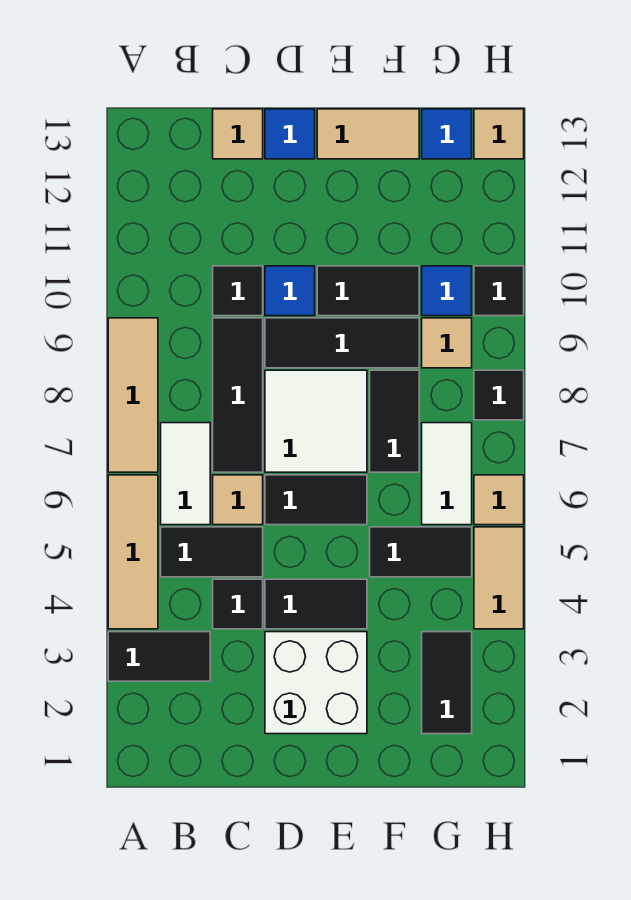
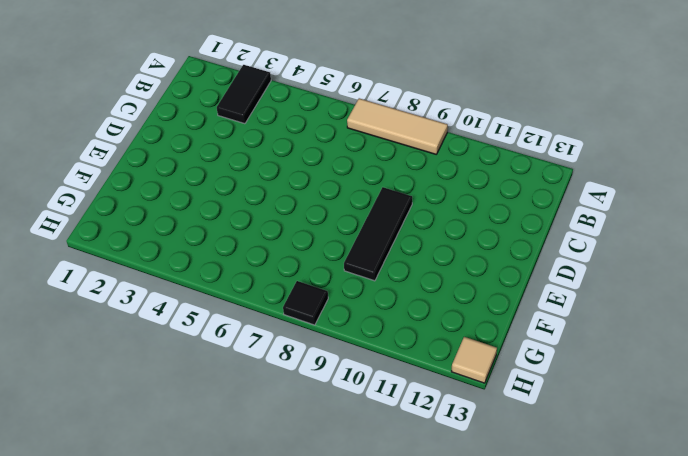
none -> tan tile A4:A6 level 1
none -> black tile B5:C5 level 1
none -> white tile B6:B7 level 1
none -> black tile C4 level 1

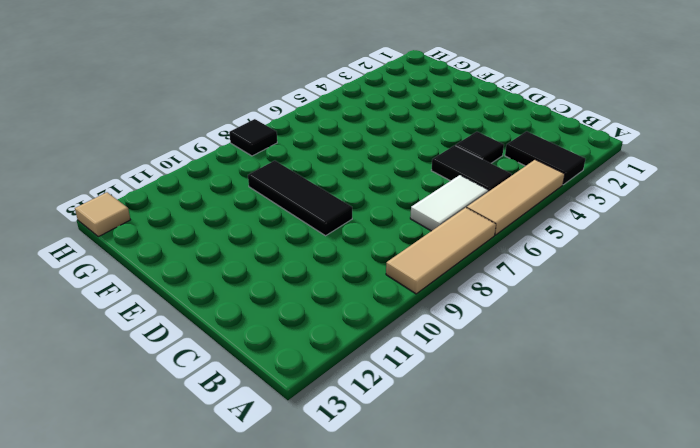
none -> tan tile C6 level 1
none -> black tile C7:C9 level 1
none -> black tile C10 level 1
none -> tan tile C13 level 1

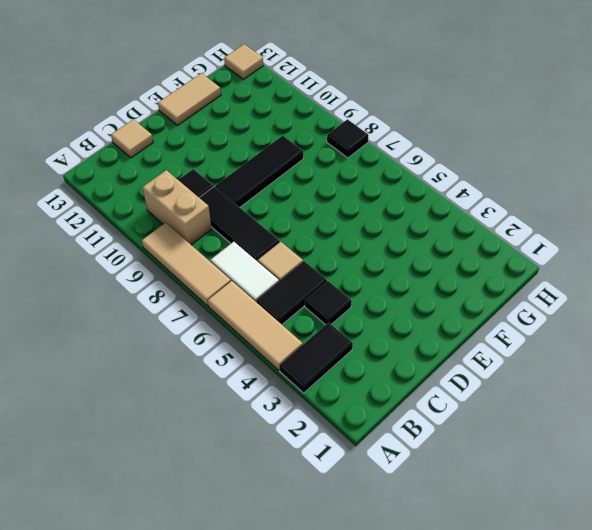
tan brick B9:B10 level 1 -> none
none -> white brick D2:E3 level 1
none -> black tile D4:E4 level 1
none -> black tile D6:E6 level 1
none -> white tile D7:E8 level 1

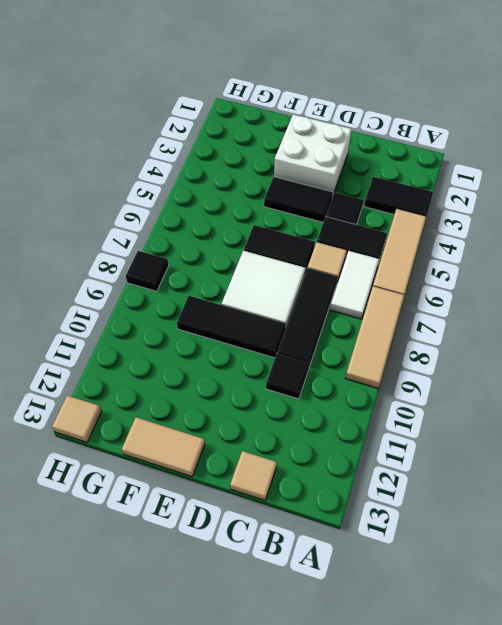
none -> blue tile D10 level 1
none -> blue tile D13 level 1
none -> black tile E10:F10 level 1
none -> black tile F5:G5 level 1

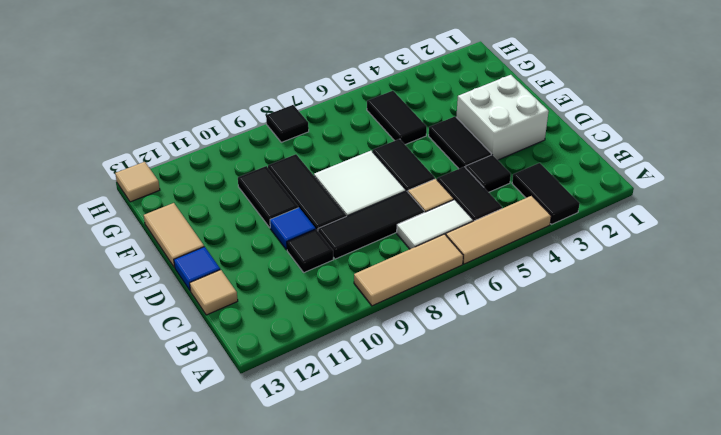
none -> black tile F7:F8 level 1
none -> black tile G2:G3 level 1
none -> white tile G6:G7 level 1
none -> tan tile G9 level 1

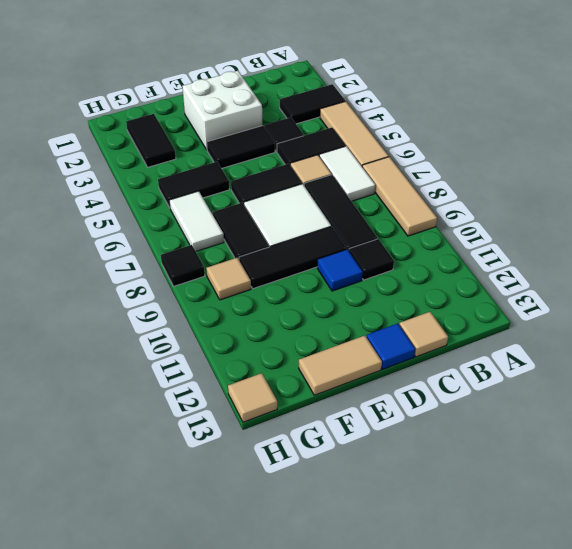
none -> black tile E10:F10 level 1
none -> blue tile G10 level 1
none -> blue tile G13 level 1
none -> tan tile H4:H5 level 1

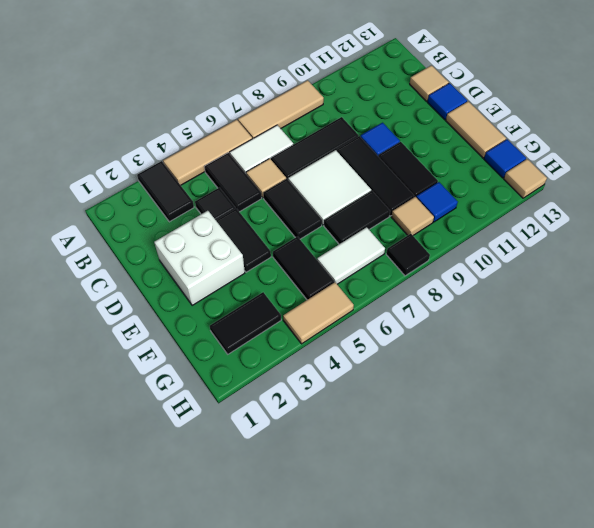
none -> black tile C10 level 1
none -> tan tile H6 level 1
none -> black tile H10 level 1

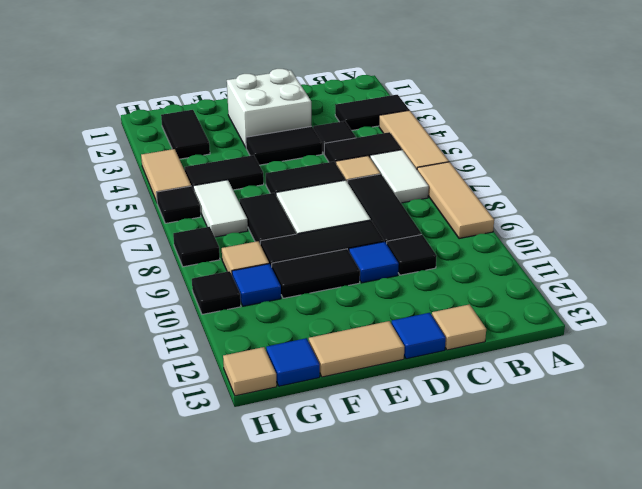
black tile H6 level 1 -> tan tile H6 level 1

